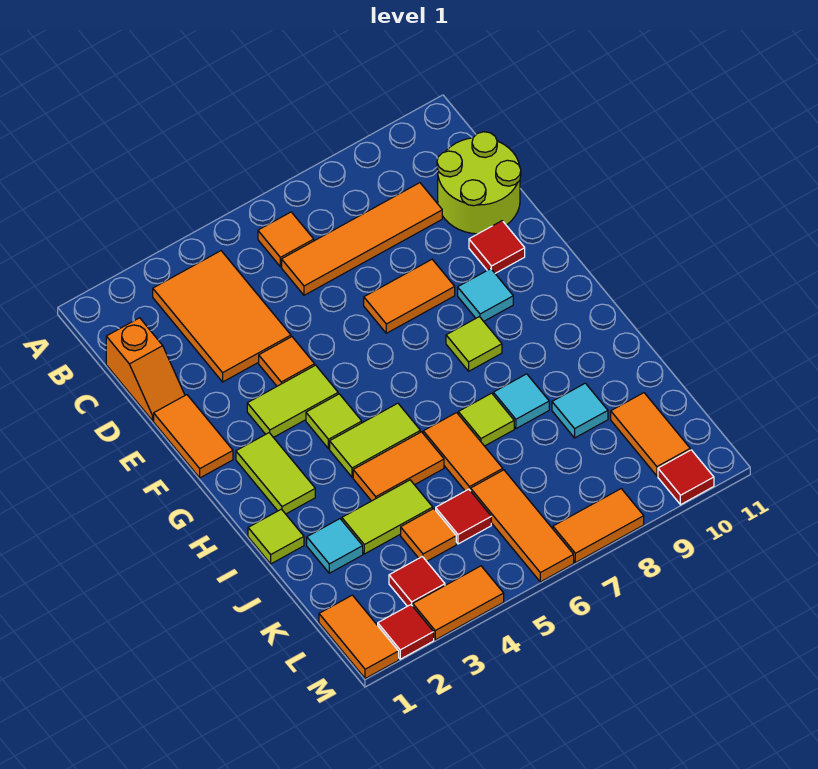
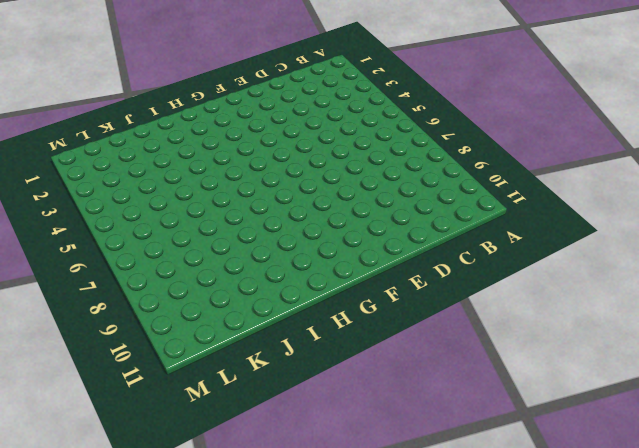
none -> orange tile B3:D4 level 1
none -> orange tile B6 level 1
none -> orange slope C1:D1 level 1 top C
none -> orange tile C6:C9 level 1

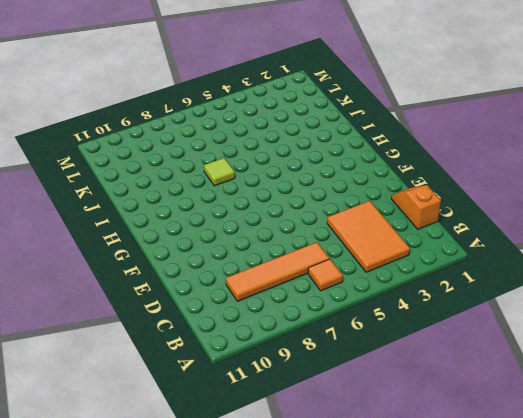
none -> lime round brick C10:D11 level 1
none -> orange tile E1:F1 level 1
none -> orange tile E4 level 1
none -> orange tile E7:E8 level 1

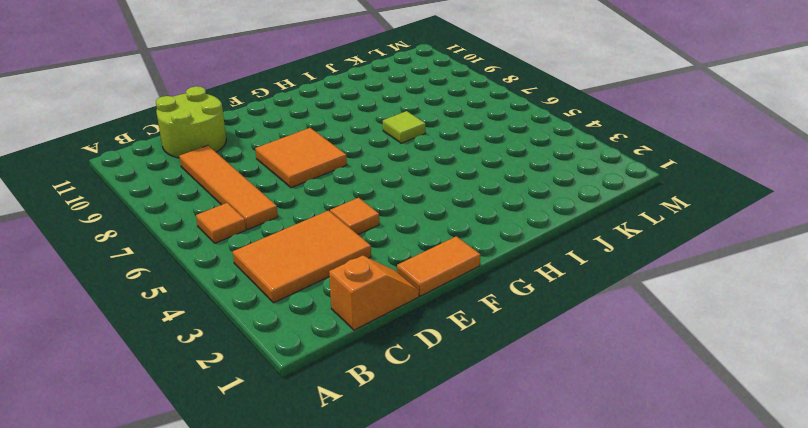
orange tile E7:F8 level 1 -> orange tile E7:E8 level 1
none -> red tile E10 level 1
none -> lime tile F3:F4 level 1
none -> cyan tile F9 level 1
none -> lime tile G2:H2 level 1

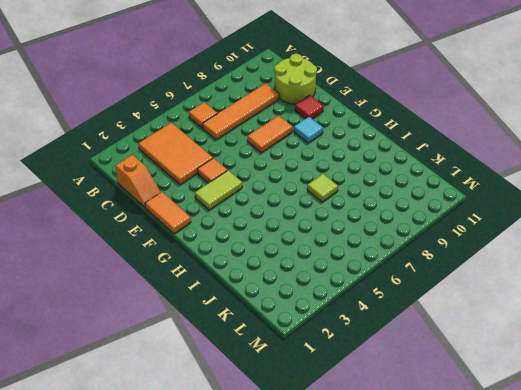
none -> lime tile G2:H2 level 1
none -> lime tile G4 level 1
none -> lime tile G8 level 1
none -> lime tile H4:H5 level 1

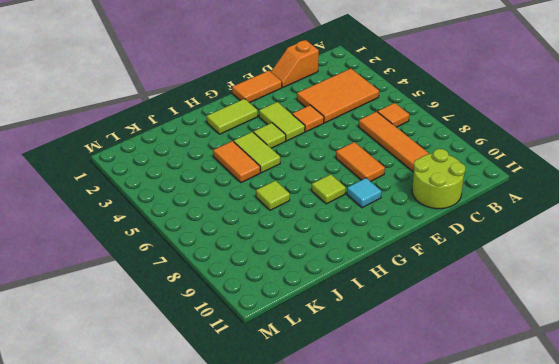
none -> red tile E10 level 1
none -> lime tile I1 level 1
none -> orange tile I6:J6 level 1
none -> cyan tile I8 level 1

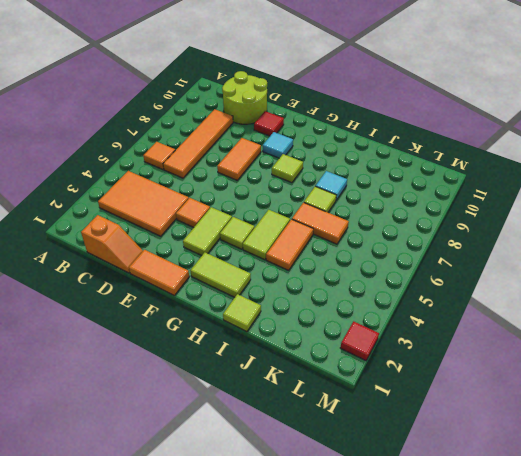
none -> cyan tile J2 level 1
none -> lime tile J3:J4 level 1
none -> cyan tile J9 level 1
none -> orange tile K4 level 1

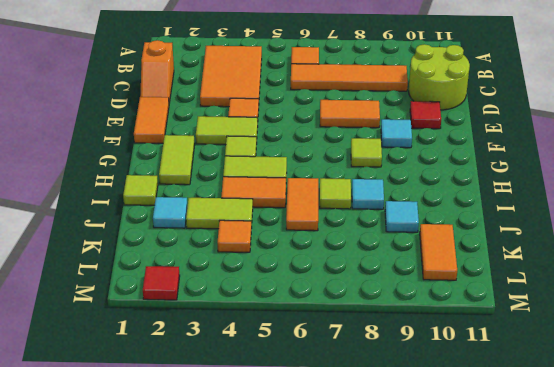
none -> red tile K5 level 1
none -> orange tile K6:M6 level 1
none -> orange tile L1:M1 level 1
none -> red tile L3 level 1

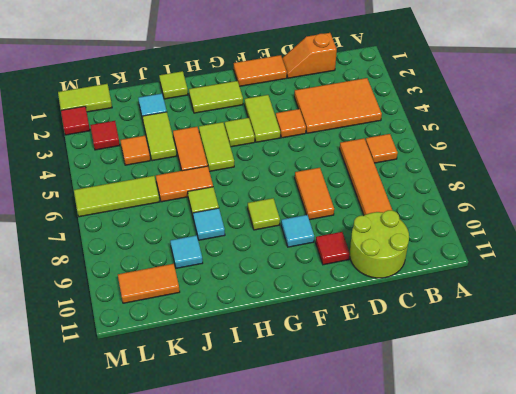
lime tile K6:M6 level 1 -> orange tile K6:M6 level 1
lime tile L1:M1 level 1 -> orange tile L1:M1 level 1
none -> red tile K5 level 1
none -> orange tile M3:M4 level 1
none -> orange tile M7:M8 level 1
none -> red tile M10 level 1

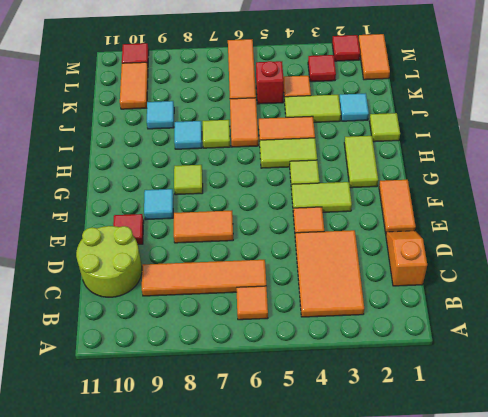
red brick K5 level 1 -> red tile K5 level 1
none -> orange tile M3:M4 level 1
none -> orange tile M7:M8 level 1

